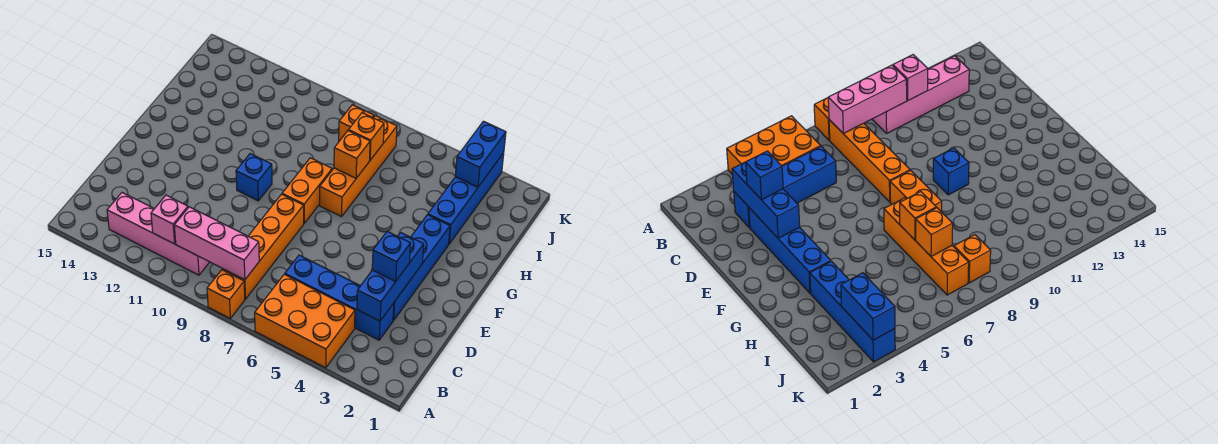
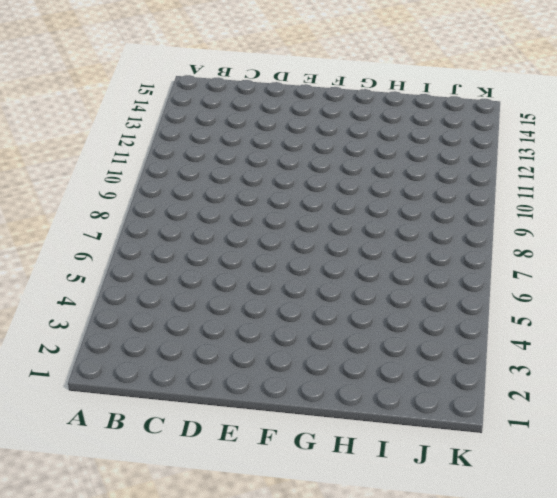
none -> orange brick A4:B6 level 1
none -> orange brick A8 level 1
none -> orange brick B8:E8 level 1

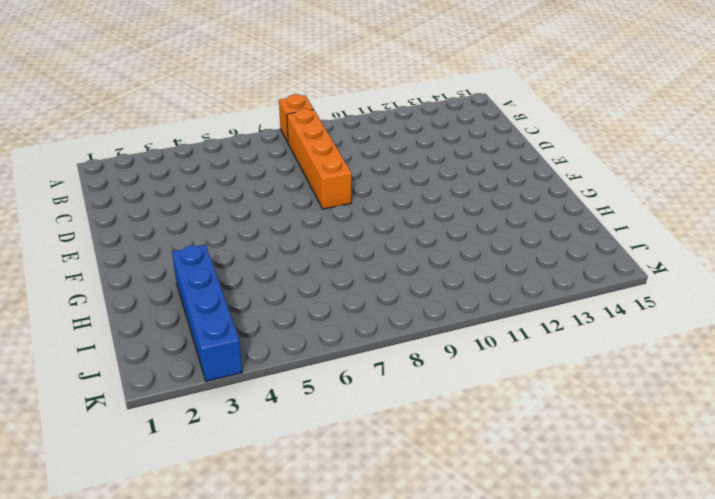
none -> orange brick A4:B6 level 1
none -> pink brick B10:B13 level 1
none -> blue brick C3:C6 level 1

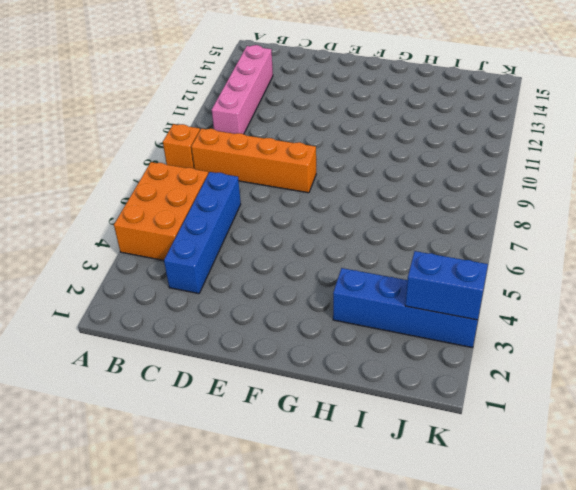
none -> blue brick D3:G3 level 1
none -> orange brick F8:G8 level 1
none -> blue brick F10 level 1

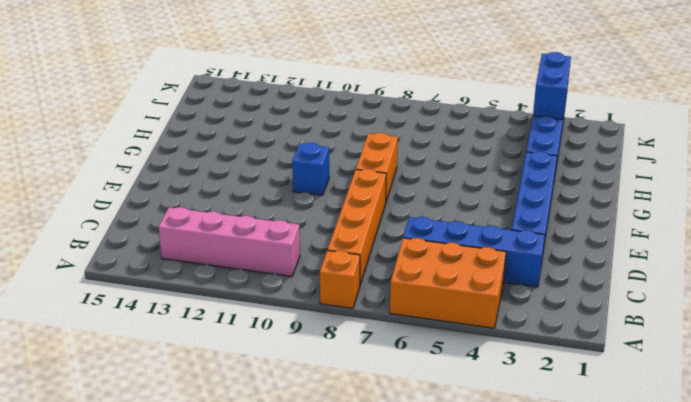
none -> orange brick G7:J7 level 1
none -> orange brick J8 level 1
none -> pink brick B8:B10 level 2

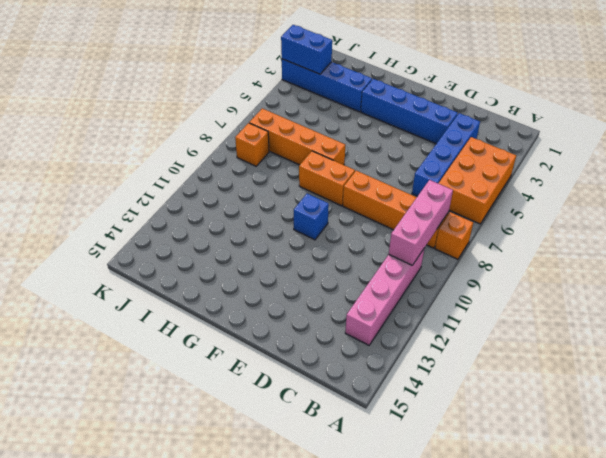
none -> pink brick B11 level 2
none -> blue brick C3:E3 level 2
none -> orange brick H7 level 2

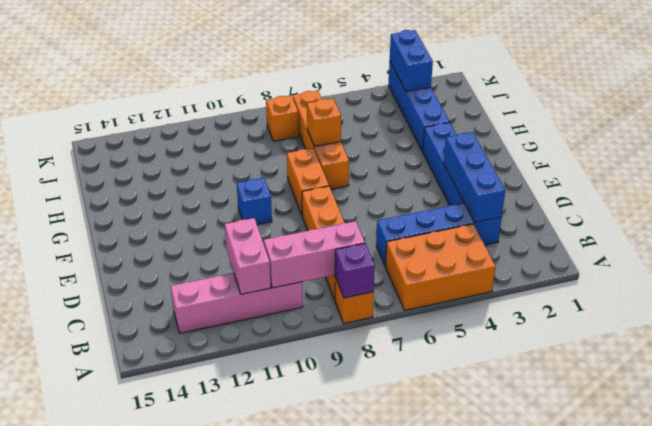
purple brick A8 level 2 -> none
pink brick B11:C11 level 2 -> pink brick B11 level 2
none -> orange brick I7 level 2
none -> blue brick D3 level 3

